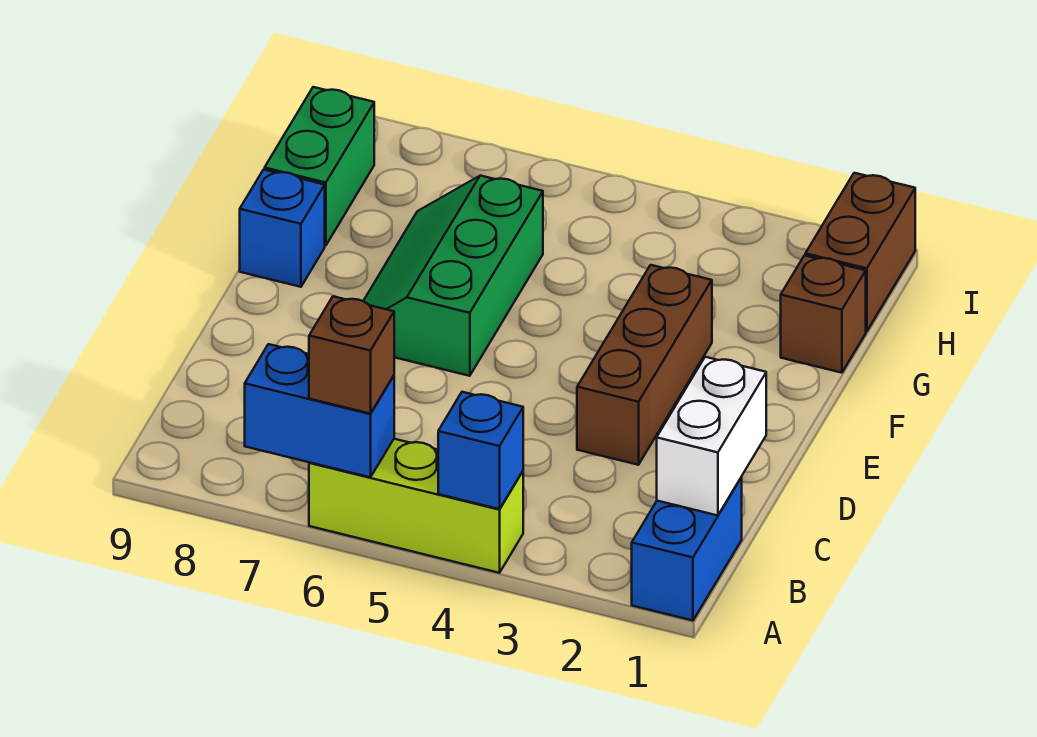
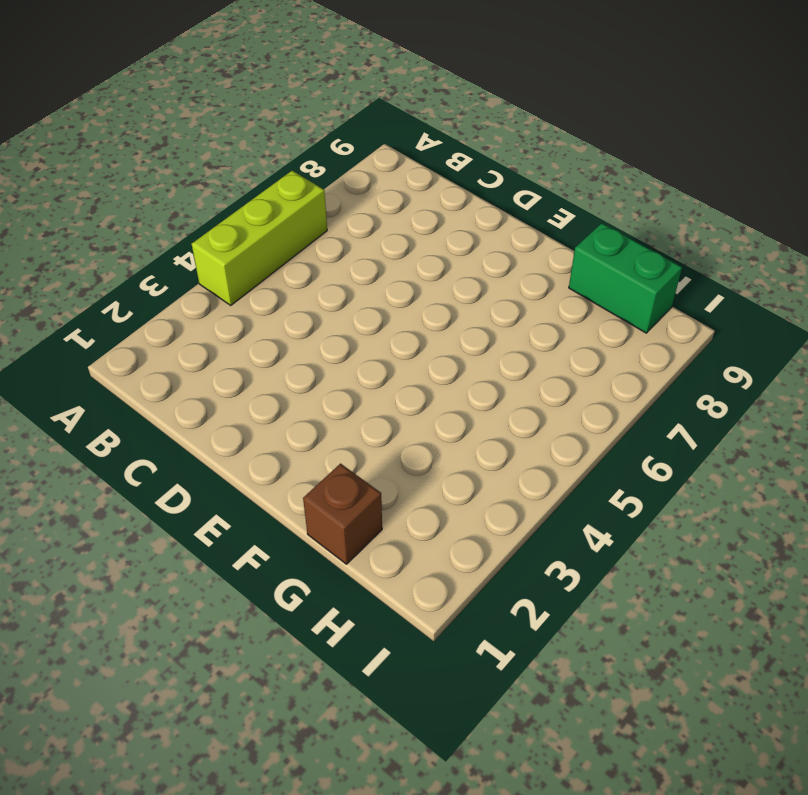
none -> blue brick A1:B1 level 1
none -> brown brick D3:F3 level 1
none -> green slope E6:G7 level 1 top 6

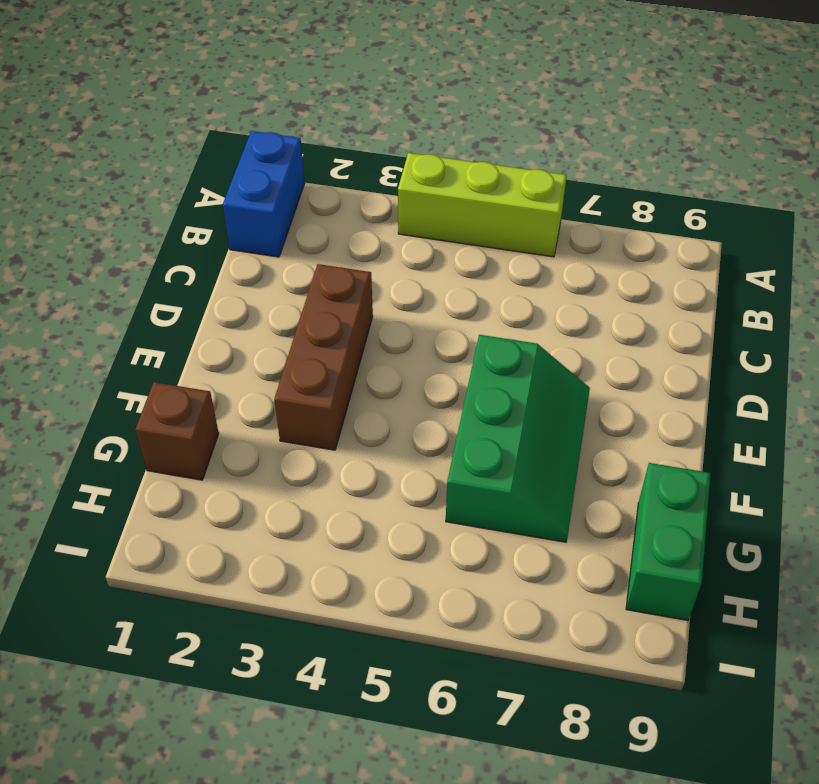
none -> blue brick F9 level 1
none -> brown brick H1:I1 level 1
none -> blue brick A4 level 2

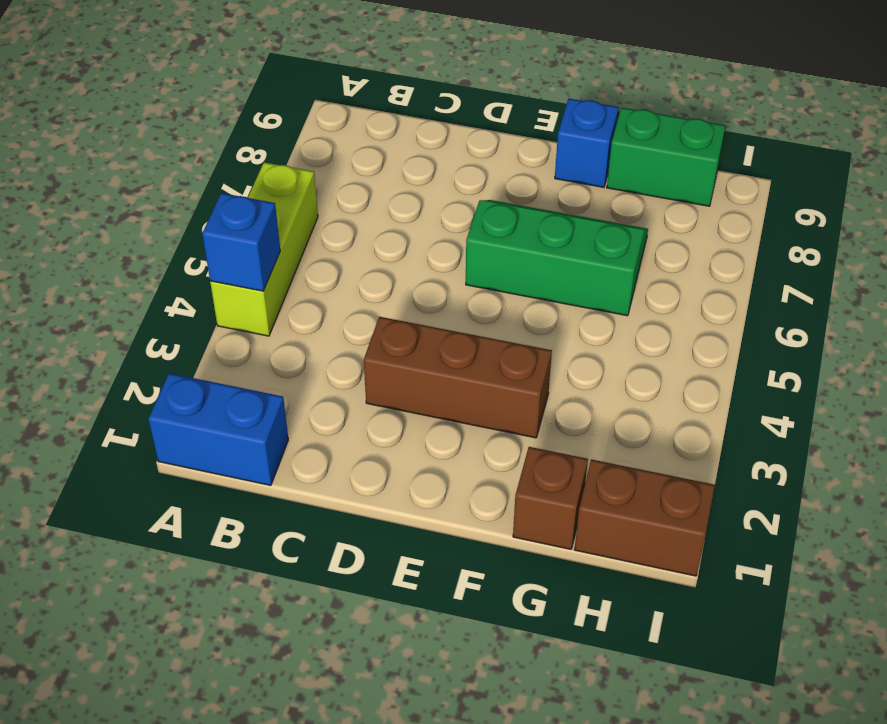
none -> blue brick A6:A7 level 2
none -> white brick B1:C1 level 2
none -> brown brick A6 level 3

